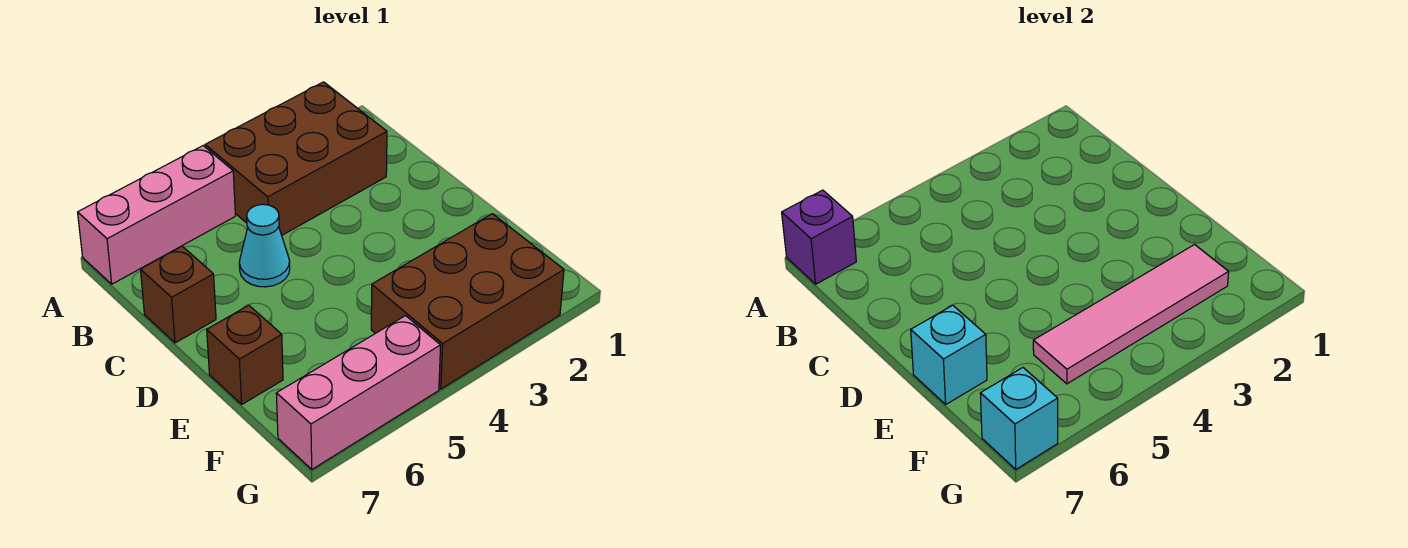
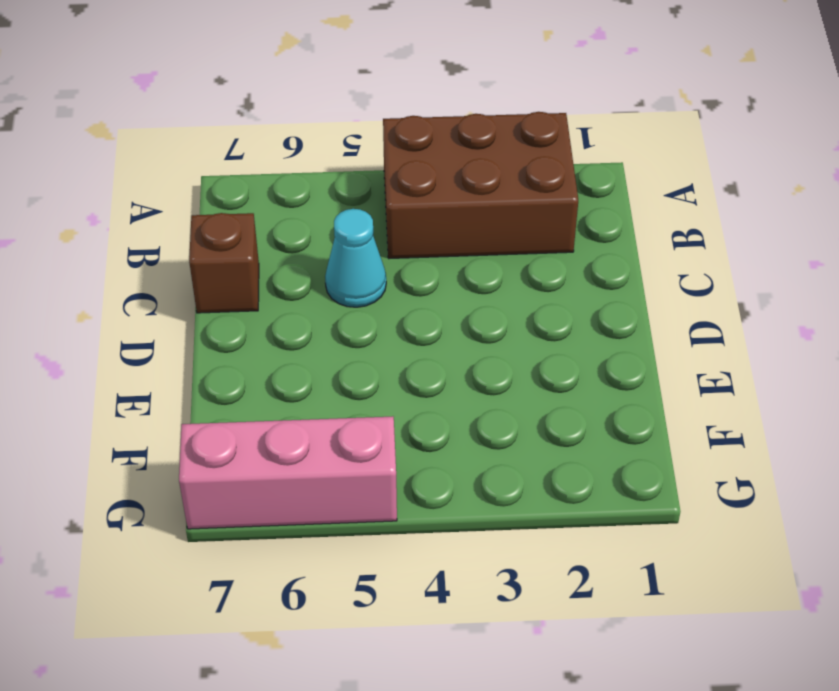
none -> pink brick A5:A7 level 1
none -> brown brick E7 level 1

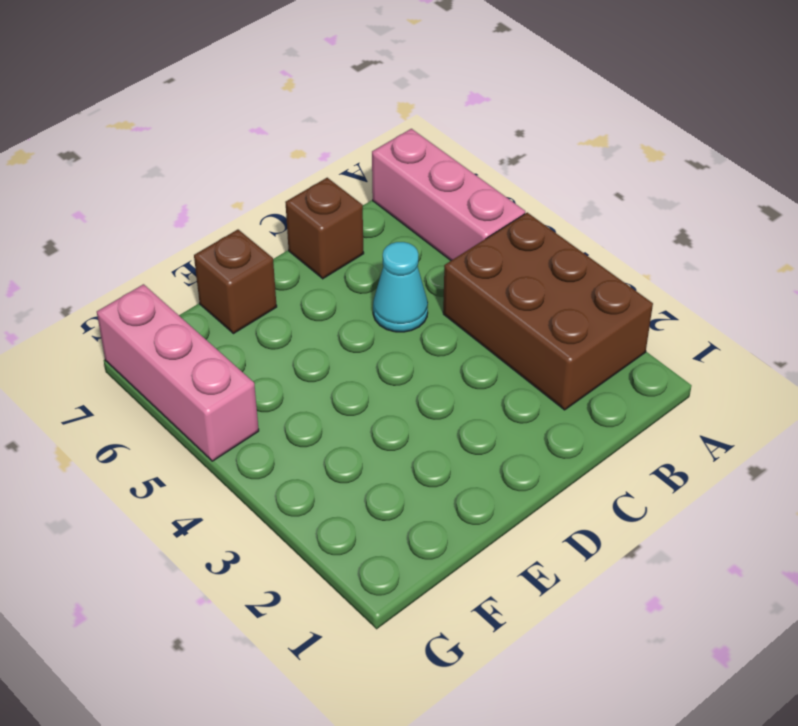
none -> brown brick F2:G4 level 1
none -> purple brick A7 level 2

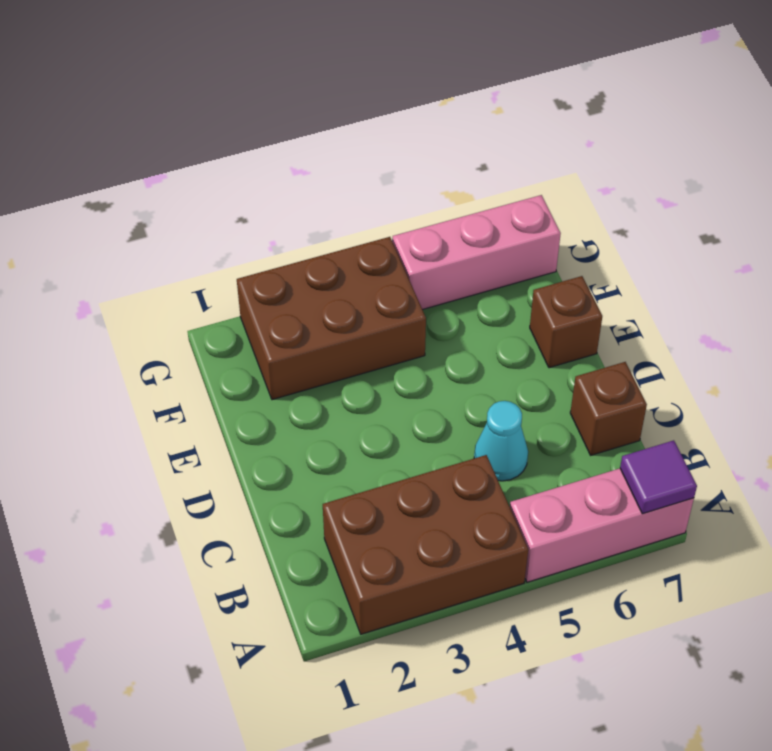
purple tile A7 level 2 -> purple brick A7 level 2
none -> cyan brick E7 level 2
none -> pink tile F2:F5 level 2

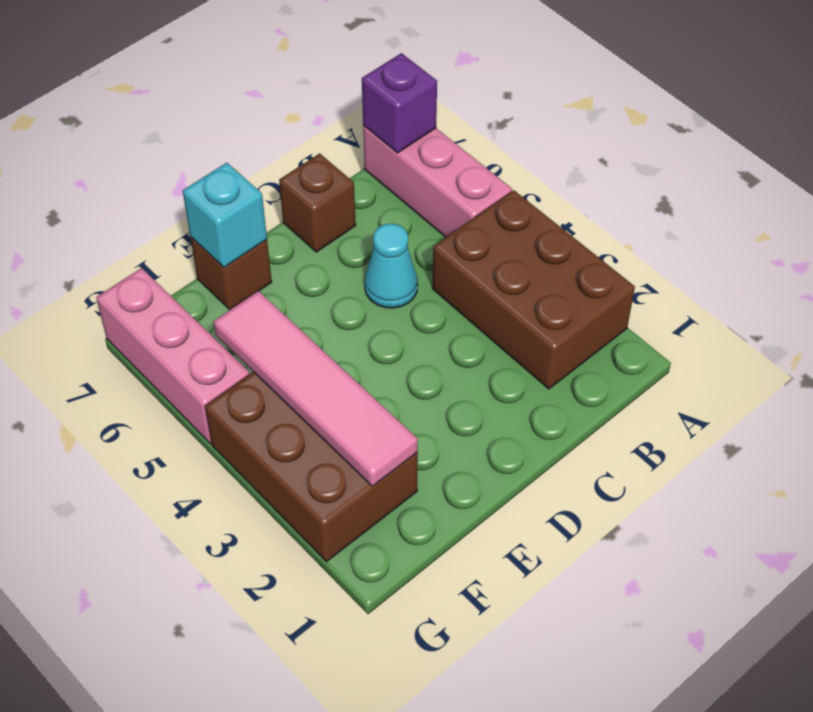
none -> cyan brick G7 level 2

